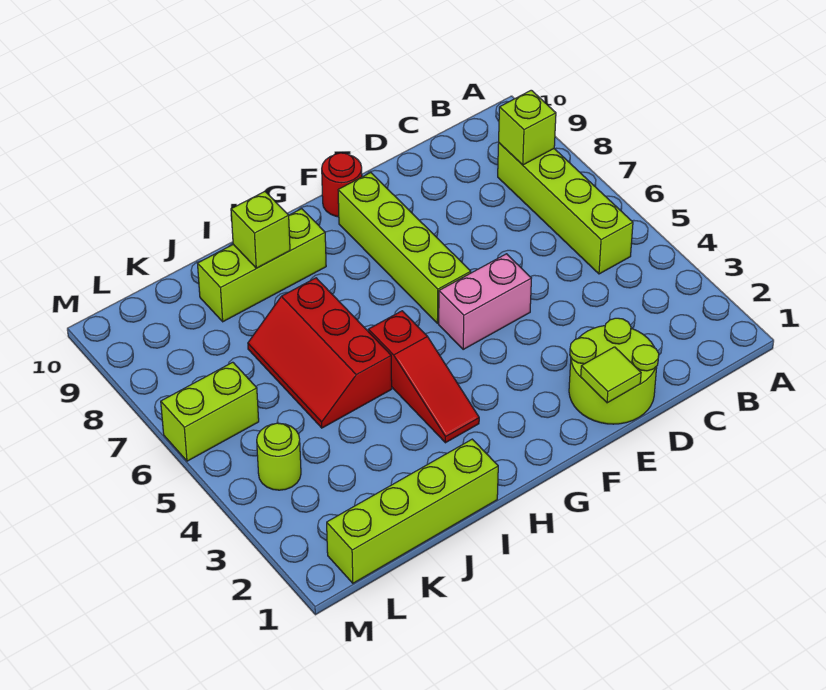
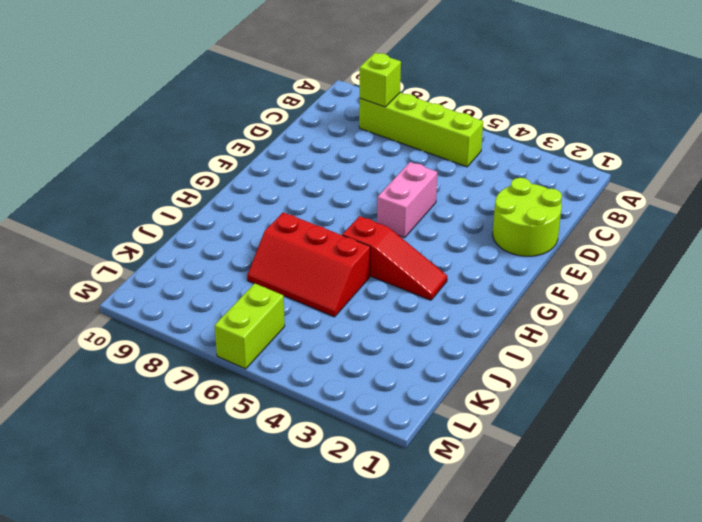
none -> lime brick F6:F9 level 1
none -> red round brick F10 level 1
none -> lime brick H9:J9 level 1

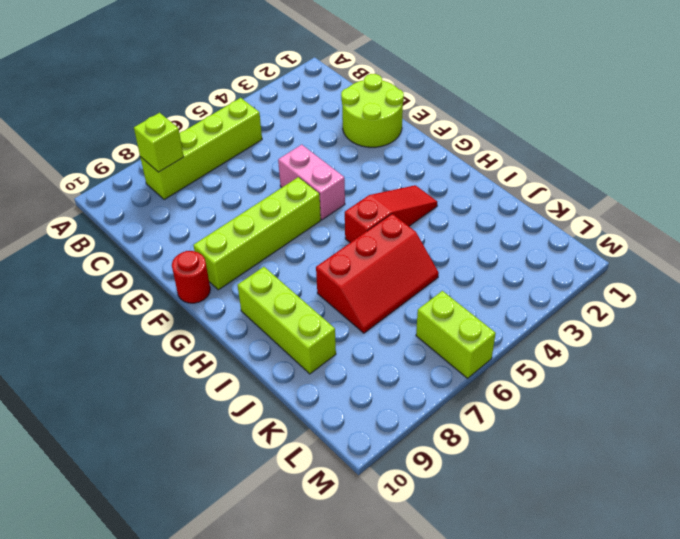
none -> lime brick I1:L1 level 1
none -> lime round brick L4 level 1
none -> lime tile E1 level 2

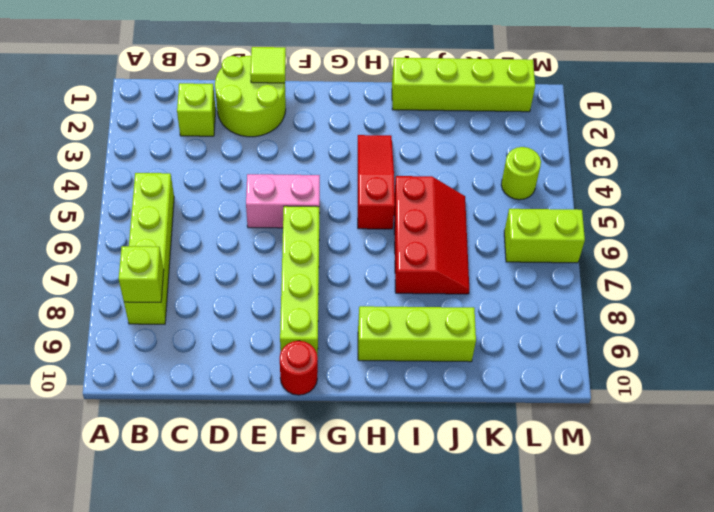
lime brick C2 level 1 -> lime brick I9 level 2

